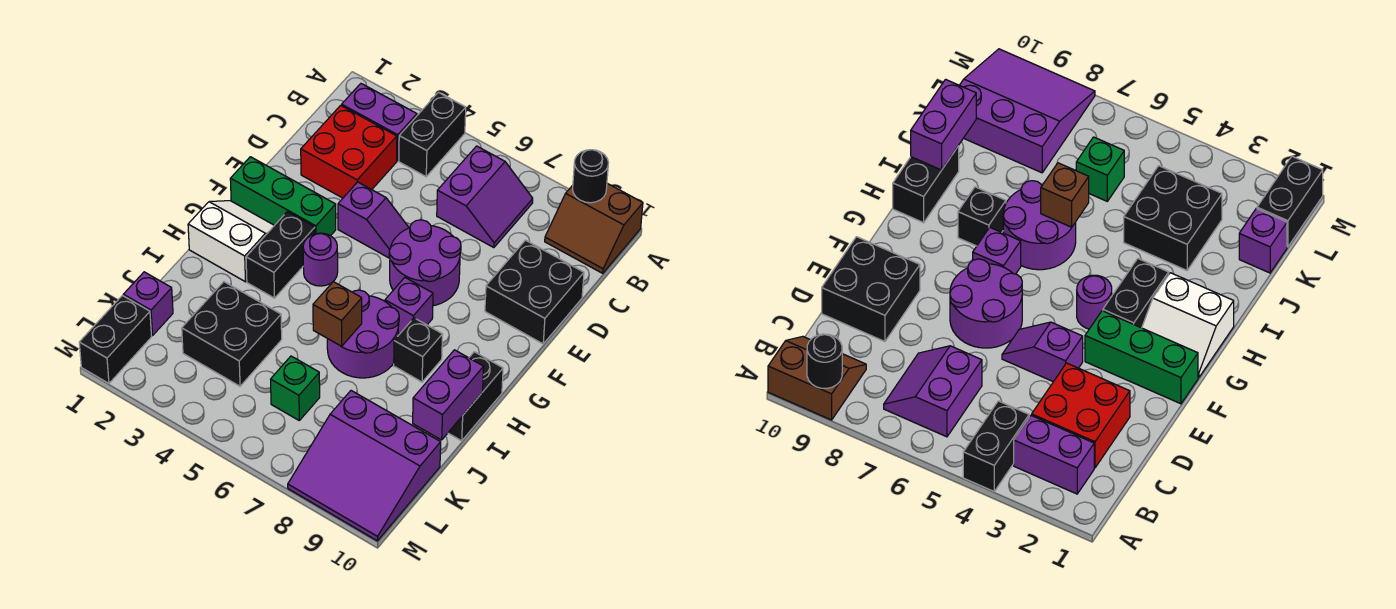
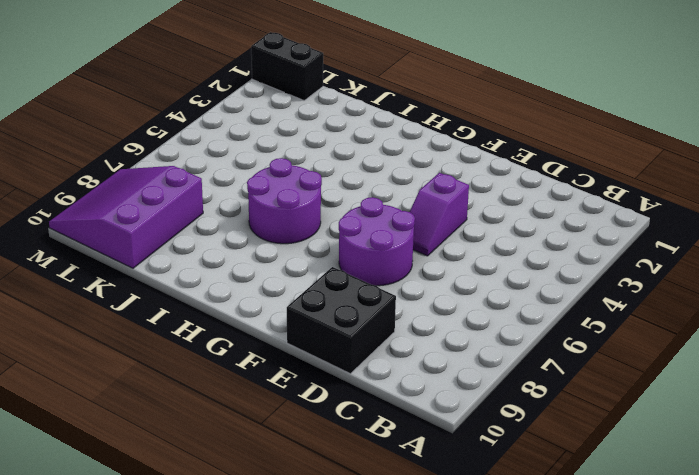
none -> black brick A4:B4 level 1
none -> brown slope A9:B10 level 1 top A
none -> purple brick B2:B3 level 1

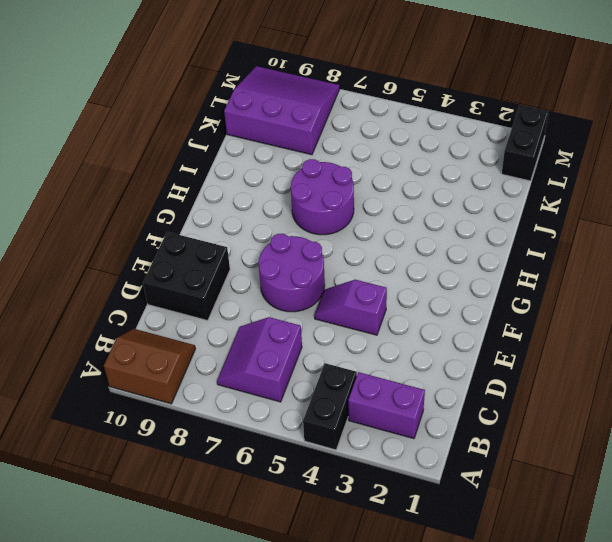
none -> red brick C2:D3 level 1
none -> green brick F1:F3 level 1
none -> white slope G1:H2 level 1 top H

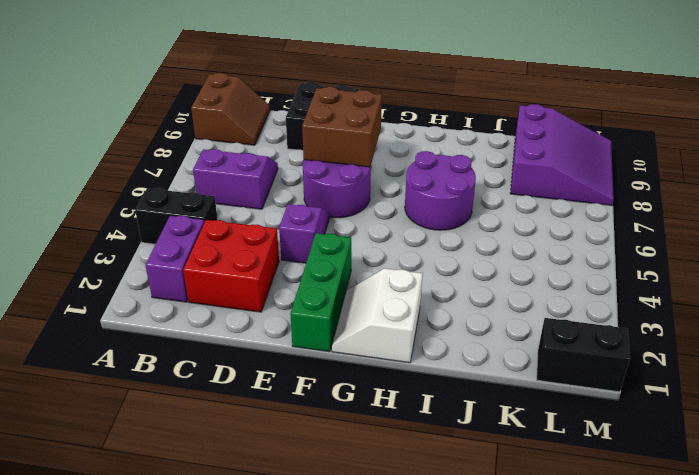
brown brick E7:F8 level 2 -> none
none -> black brick G3:H3 level 1
none -> purple round brick G4 level 1
none -> purple brick G7 level 1

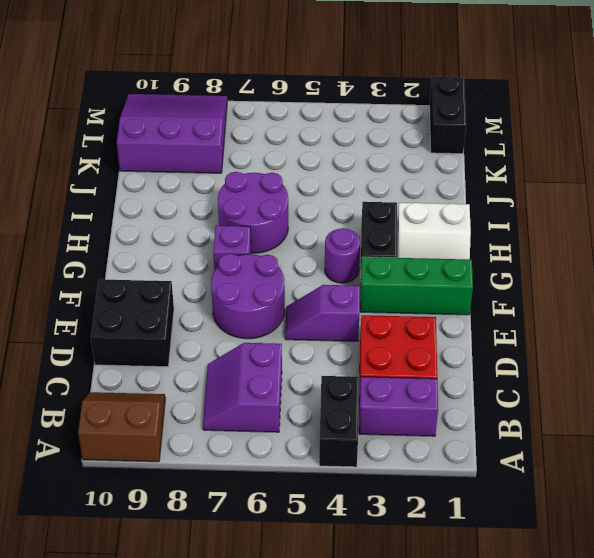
none -> black brick H8 level 1
none -> black brick H10:I10 level 1
none -> black brick J3:K4 level 1

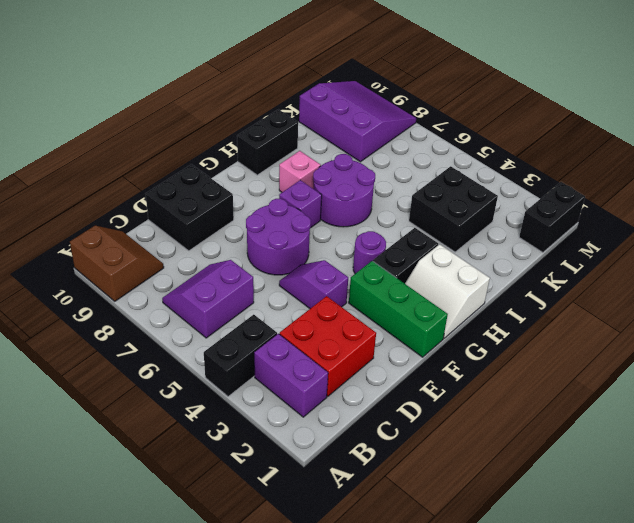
pink brick H8 level 1 -> black brick H8 level 1
none -> purple brick K1 level 1
none -> green brick K6 level 1
none -> black round brick A9 level 2

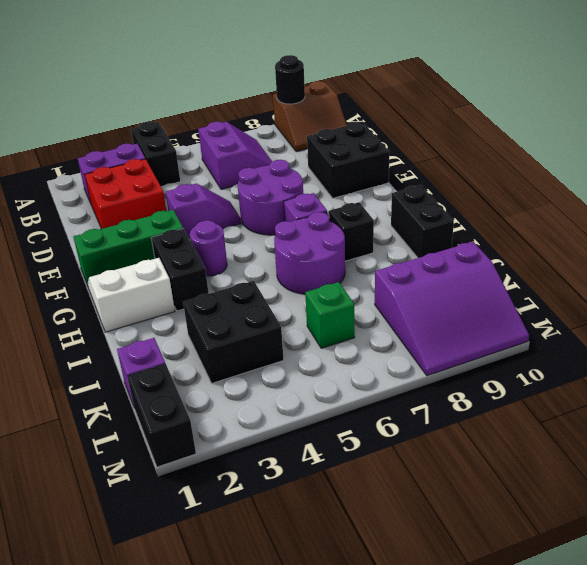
none -> brown brick I6 level 2
none -> purple brick I10:J10 level 2

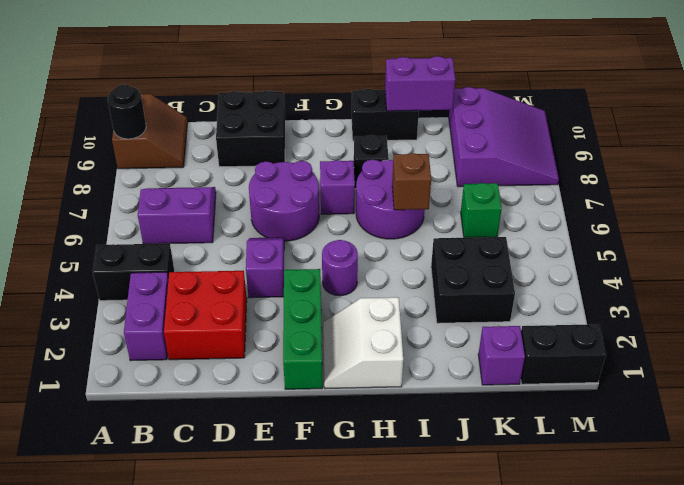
none -> black brick G3:H3 level 1

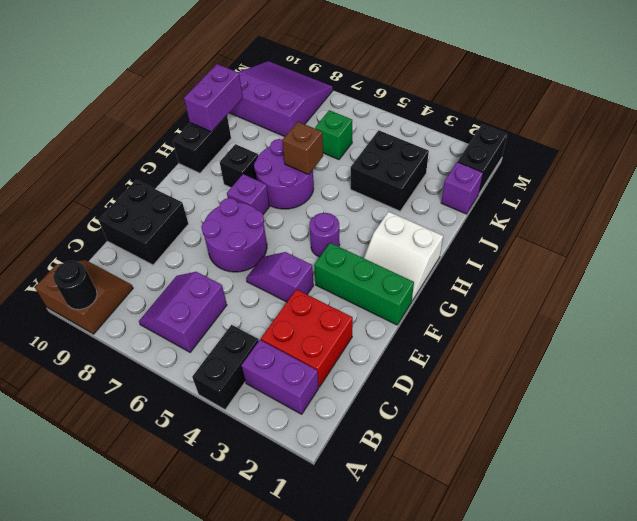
none -> black brick G3:H3 level 1

